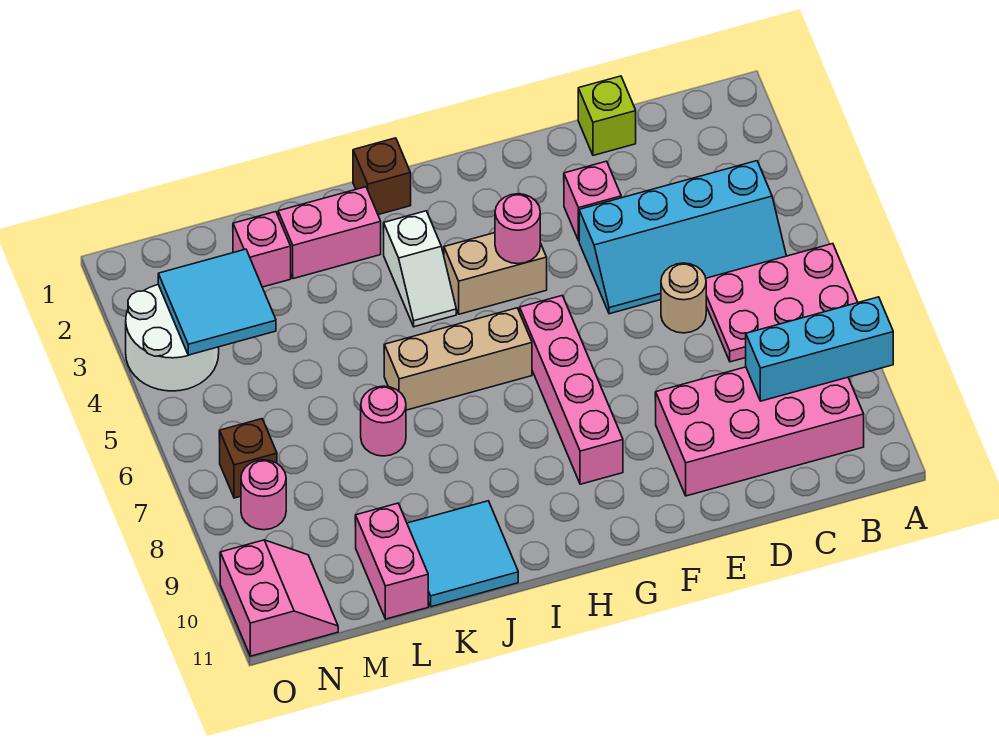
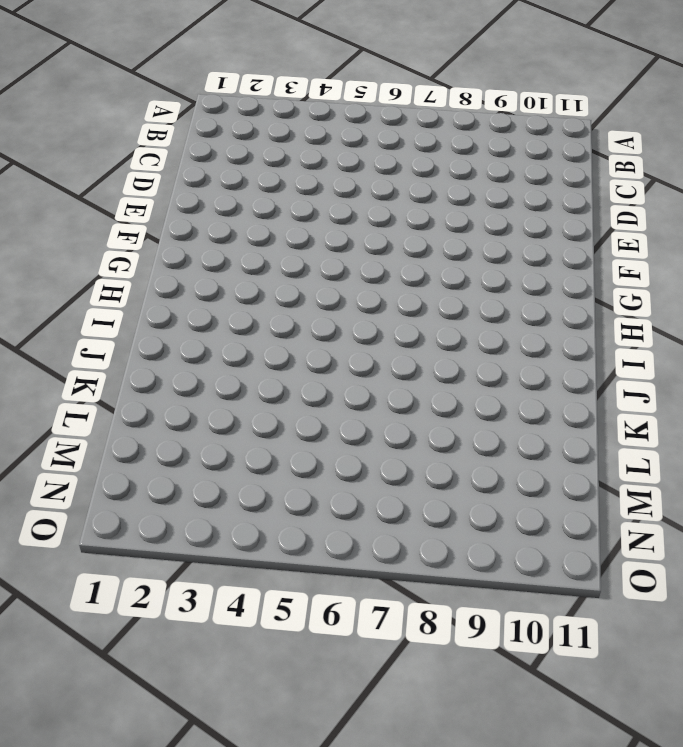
none -> pink plate A6:C7 level 1
none -> cyan slope B4:E5 level 1 top 4
none -> pink brick B9:E10 level 1

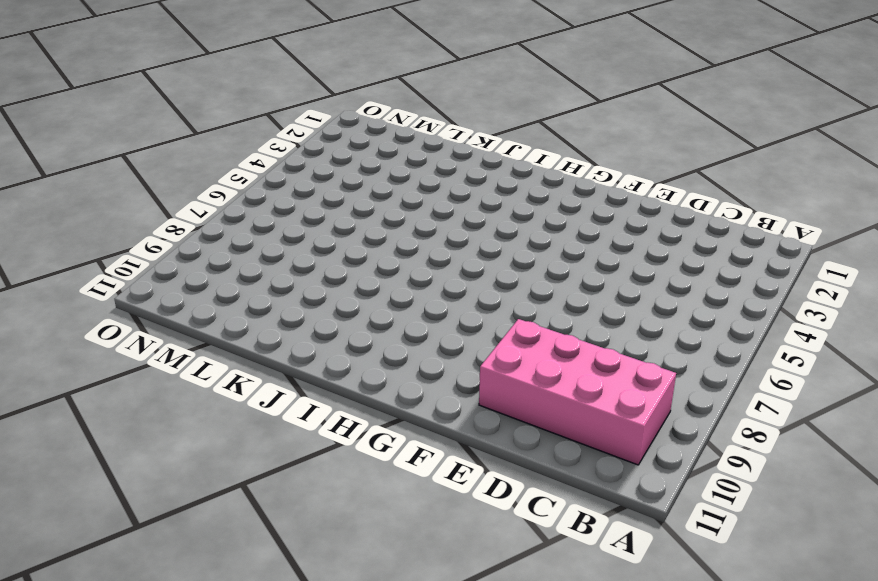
none -> pink plate A6:C7 level 1
none -> cyan slope B4:E5 level 1 top 4
none -> lime brick D1 level 1

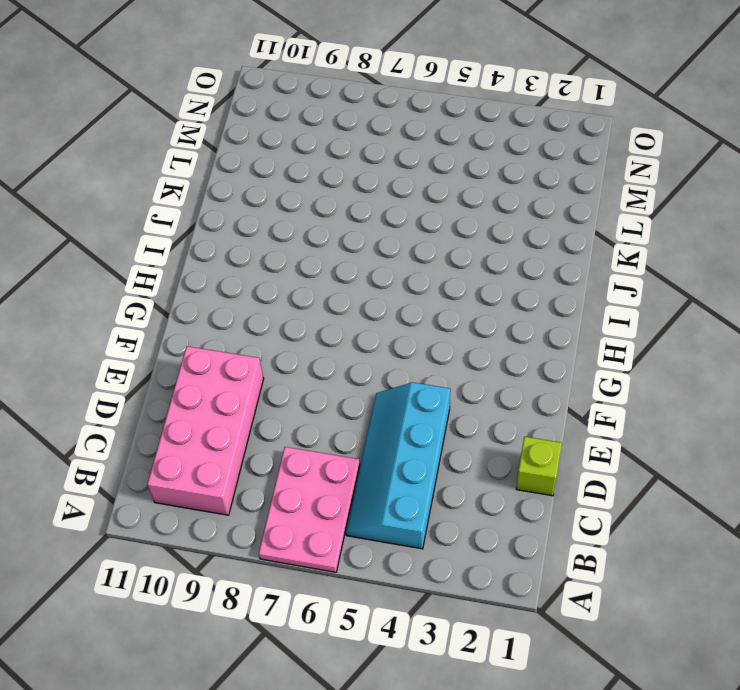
none -> tan round brick D6 level 1
none -> pink brick E3 level 1
none -> tan brick G4:H4 level 1

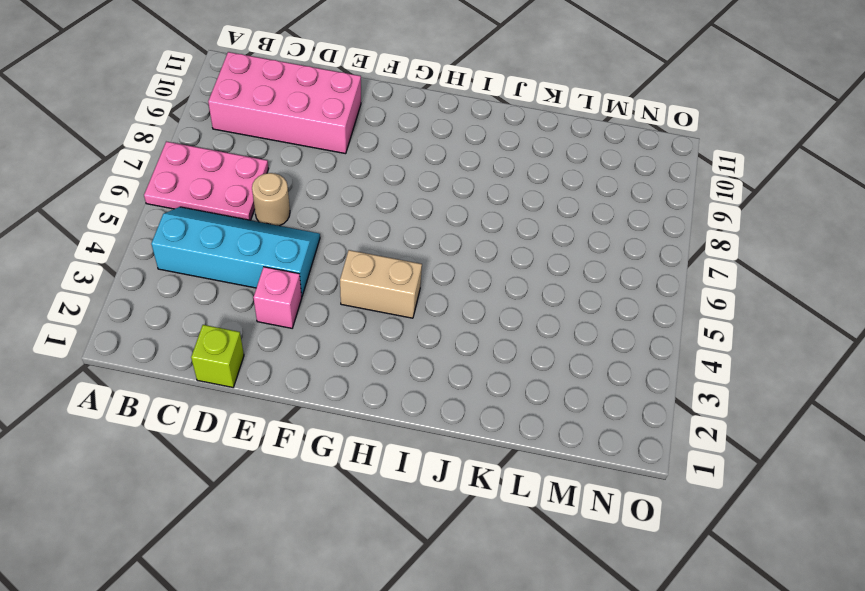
none -> pink brick G6:G9 level 1
none -> tan brick H6:J6 level 1
none -> brown brick I1 level 1

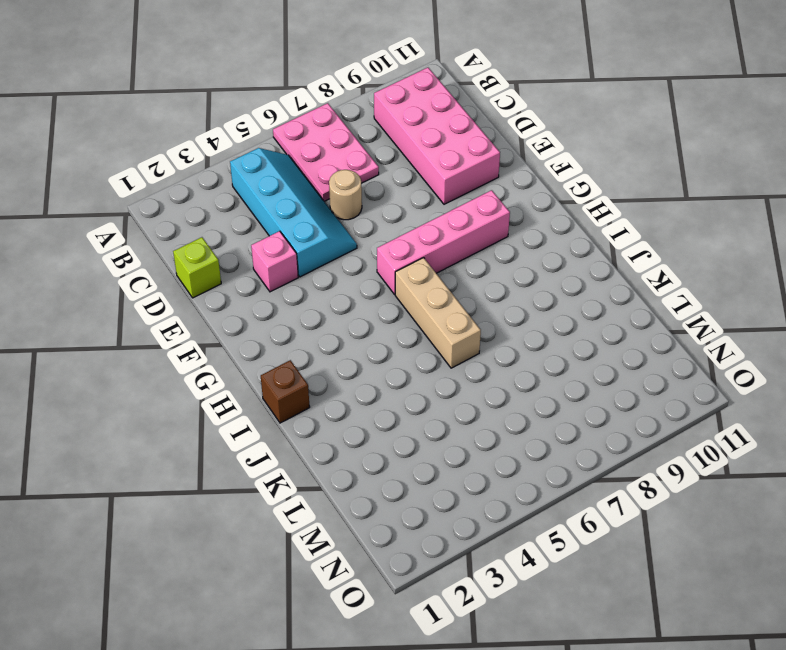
none -> tan brick G4:H4 level 1
none -> white slope I3:I4 level 1 top 3
none -> pink brick J2:K2 level 1

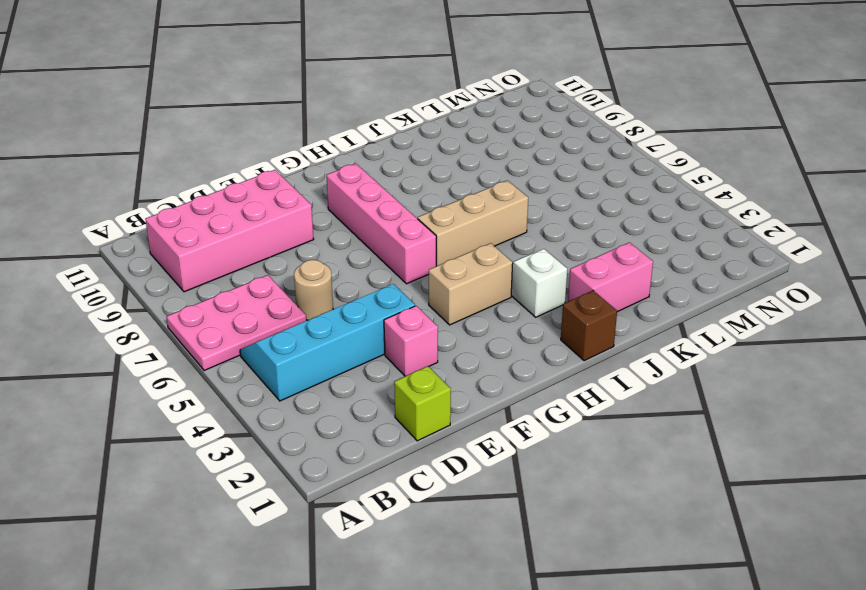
none -> cyan tile J10:K11 level 1
none -> pink round brick K7 level 1
none -> pink brick L2 level 1

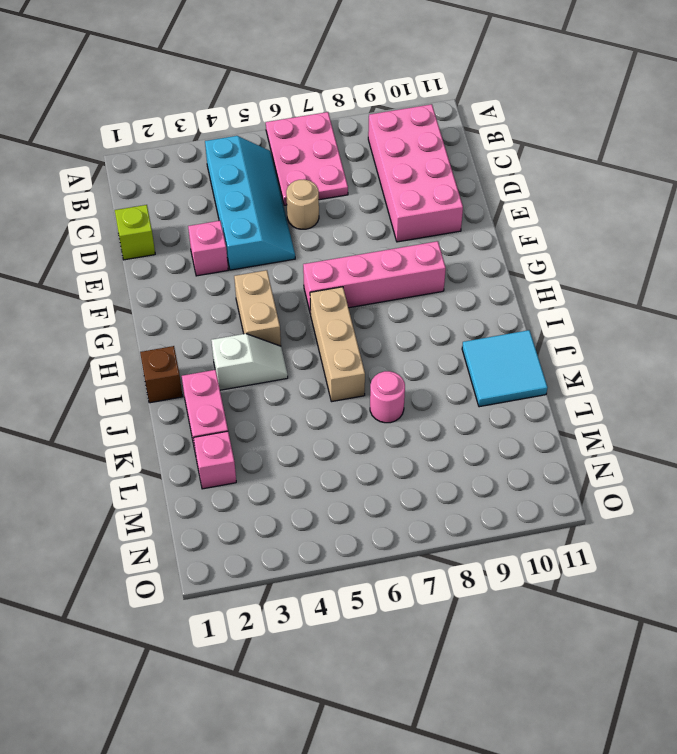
none -> pink brick L10:L11 level 1
none -> white round brick N3:O4 level 1
none -> brown brick N7 level 1

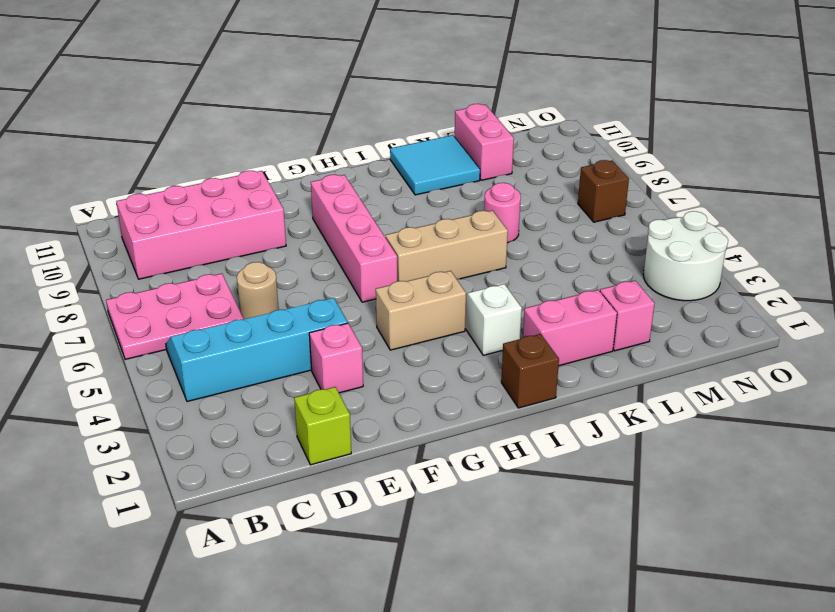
none -> pink round brick N8 level 1
none -> pink slope N10:O11 level 1 top O
none -> cyan brick A9:C9 level 2

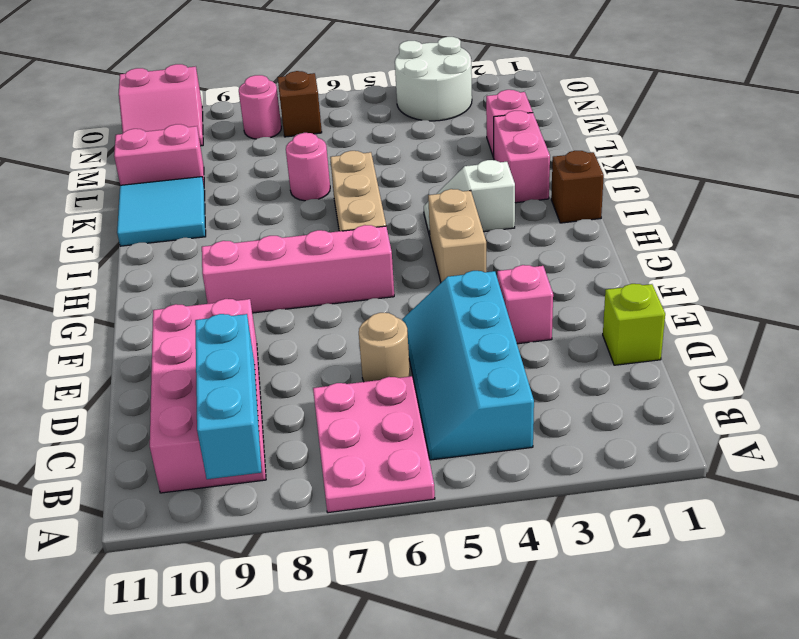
none -> pink round brick G4 level 2
none -> cyan tile M3:N4 level 2

